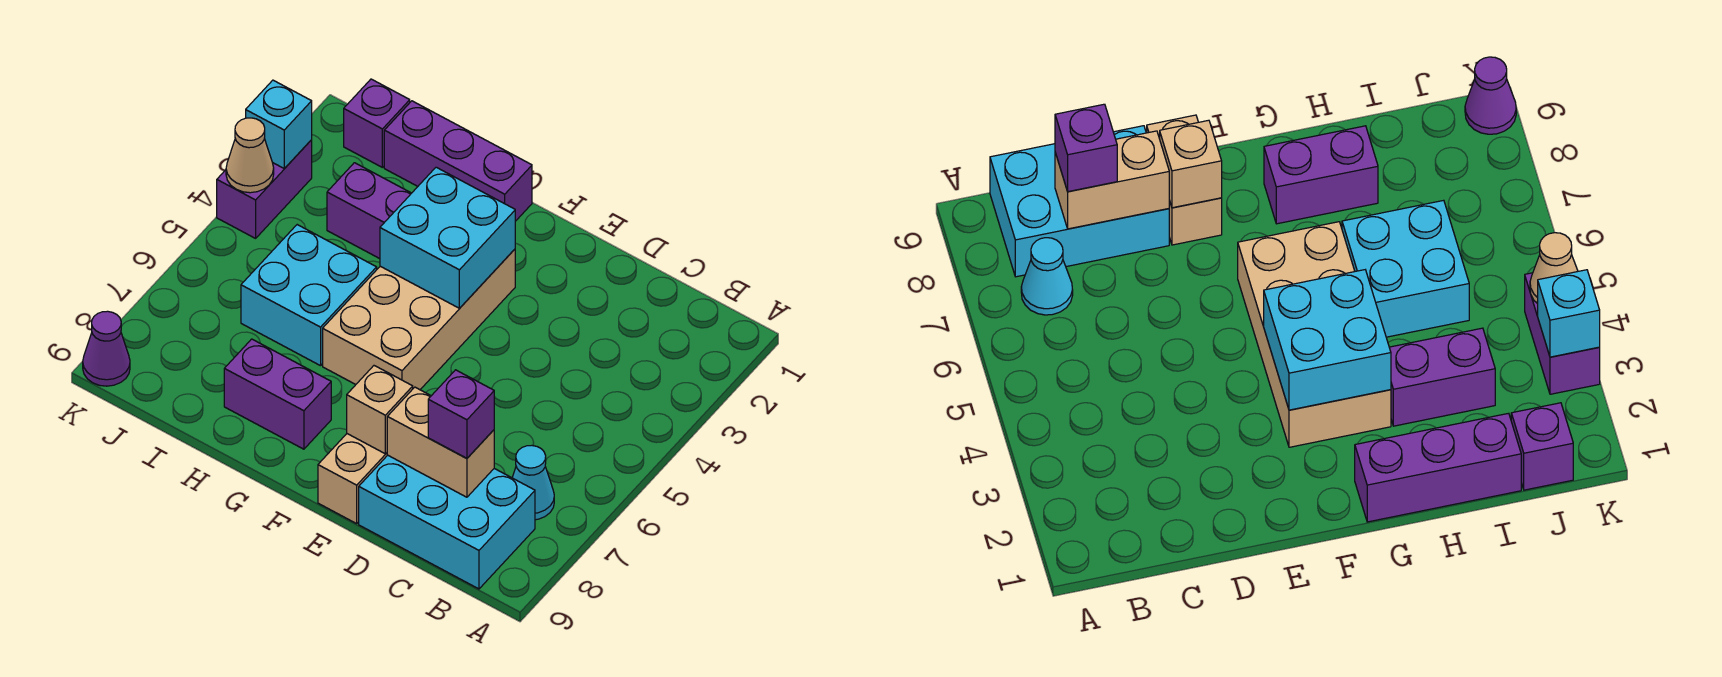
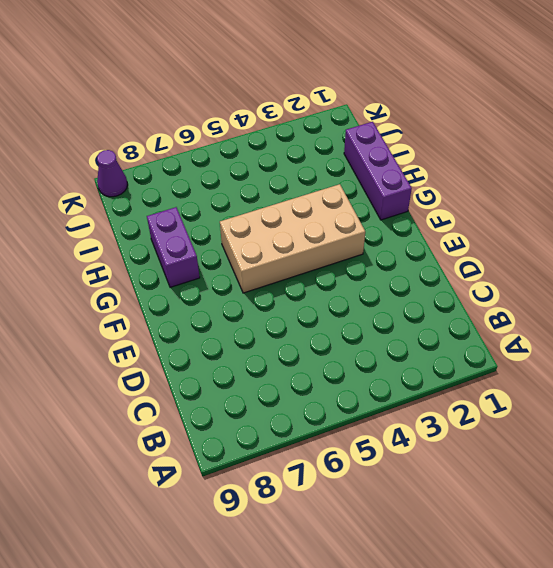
none -> cyan cone B7 level 1
none -> cyan brick B8:D9 level 1
none -> tan brick E8:E9 level 1

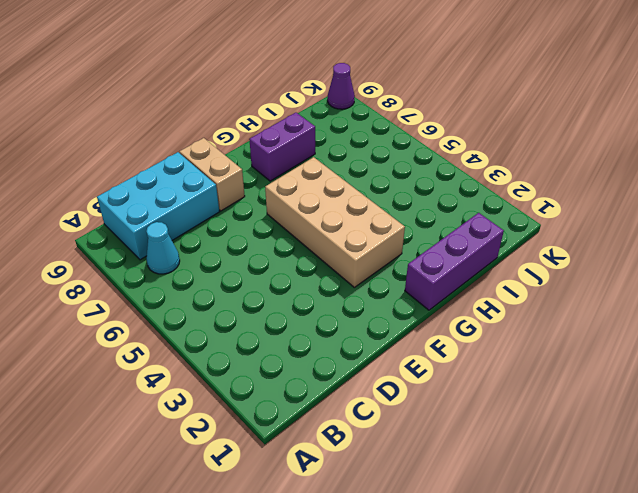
none -> purple brick H3:I3 level 1
none -> cyan brick H5:I6 level 1
none -> purple brick J1 level 1

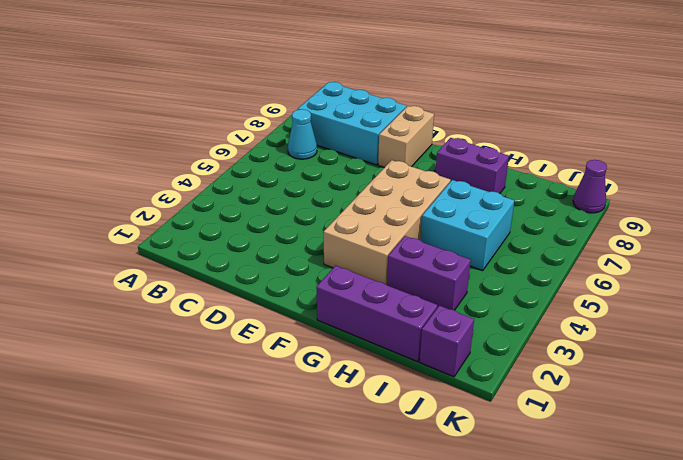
none -> purple brick K3:K4 level 1
none -> tan brick C8:D8 level 2
none -> tan brick E8 level 2

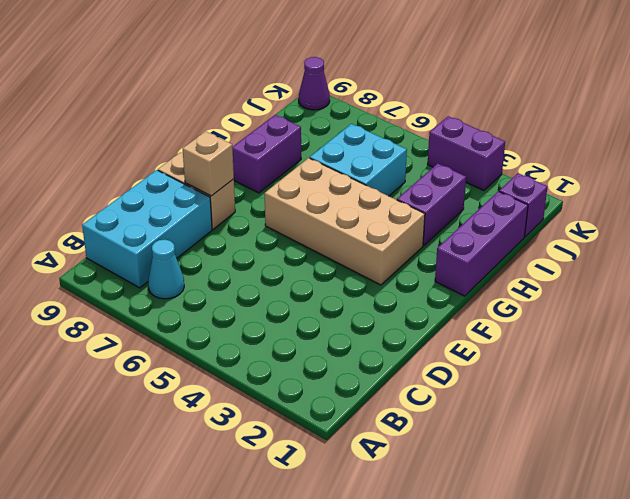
none -> tan brick C8:D8 level 2
none -> cyan brick F3:G4 level 2
none -> cyan brick K3 level 2

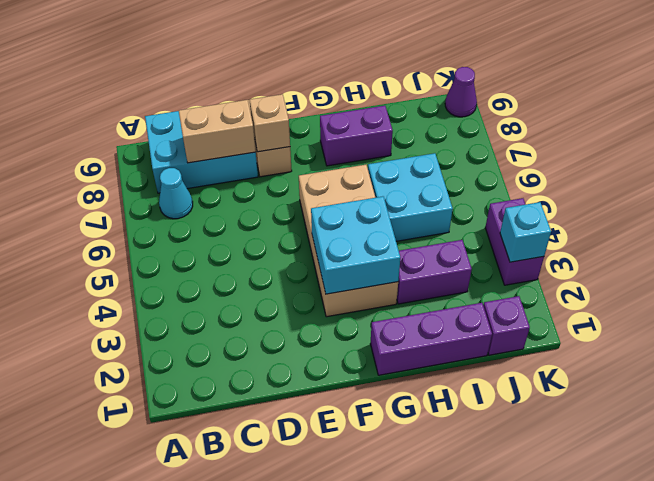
none -> tan cone K4 level 2
none -> purple brick C8 level 3

